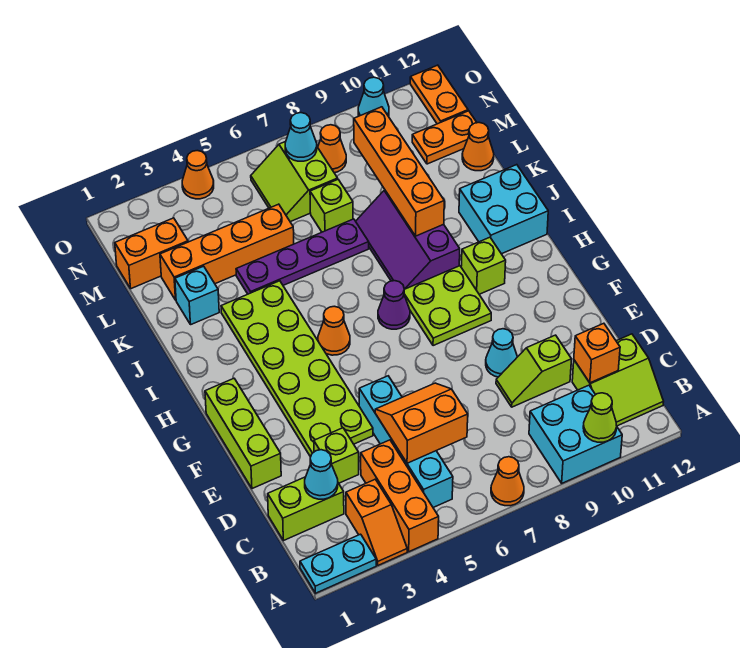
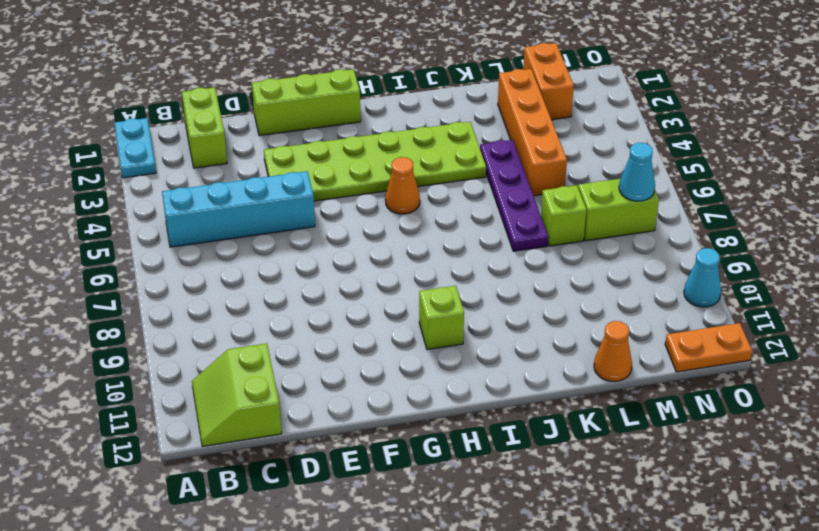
none -> orange slope A3:B3 level 1 top B
none -> orange brick A4:C4 level 1
none -> orange cone A7 level 1
none -> cyan brick A9:B10 level 1

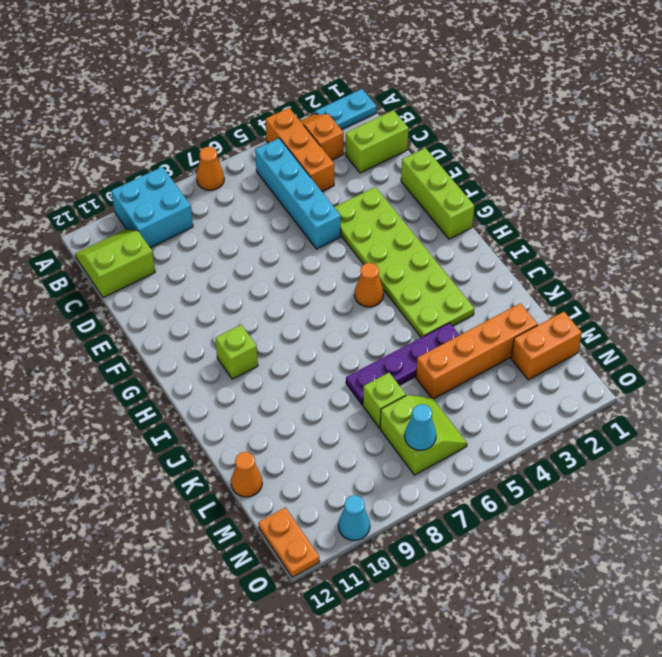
none -> lime brick D3 level 1
none -> lime slope D9:D10 level 1 top 10
none -> cyan cone E9 level 1
none -> lime plate G8:H9 level 1

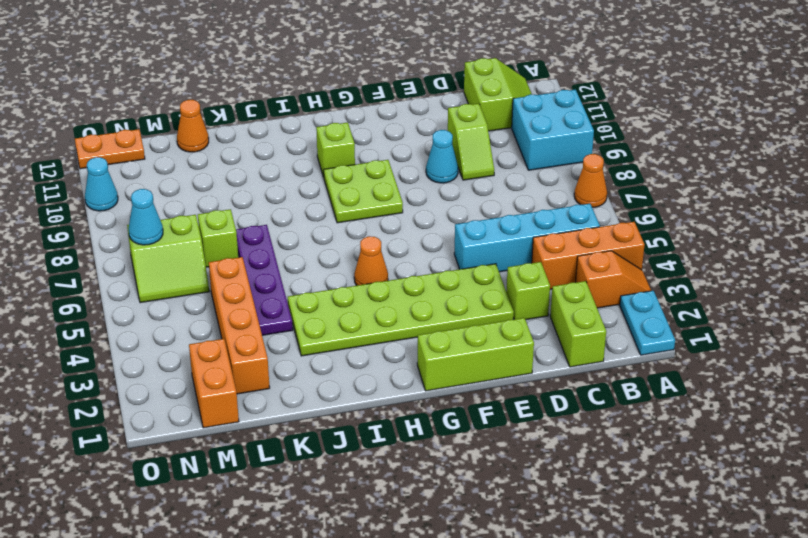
none -> purple cone H7 level 1
none -> purple slope I8:K9 level 1 top 9
none -> cyan brick I11:J12 level 1
none -> cyan brick K2 level 1

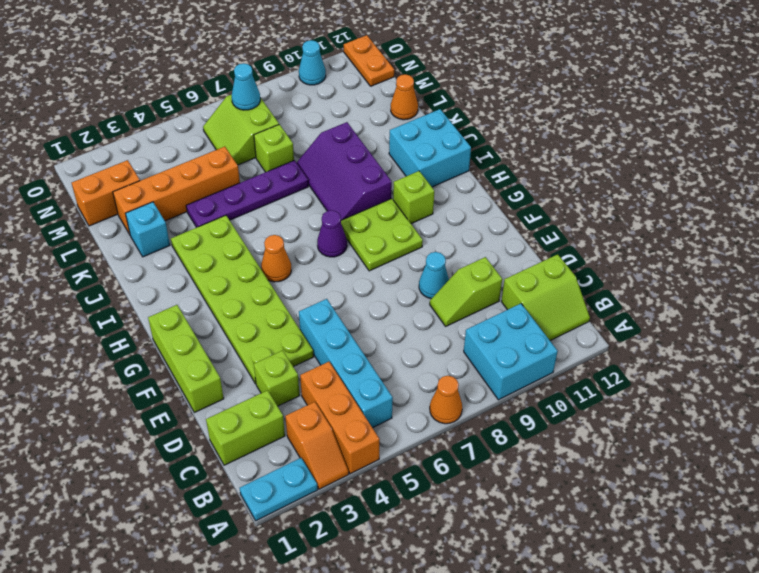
none -> orange plate M11:M12 level 1
none -> orange cone N8 level 1
none -> orange cone O4 level 1
none -> lime cone A10 level 2

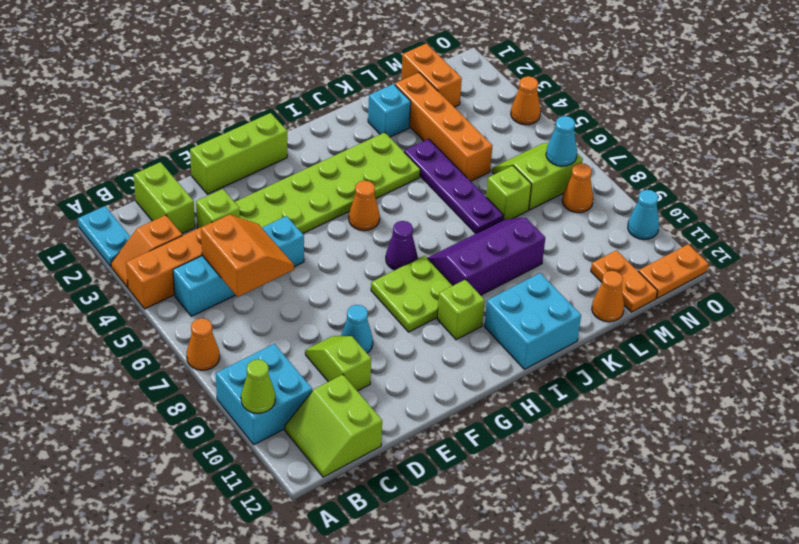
none -> cyan cone C2 level 2
none -> orange brick C11 level 2
none -> orange brick J9:M9 level 2

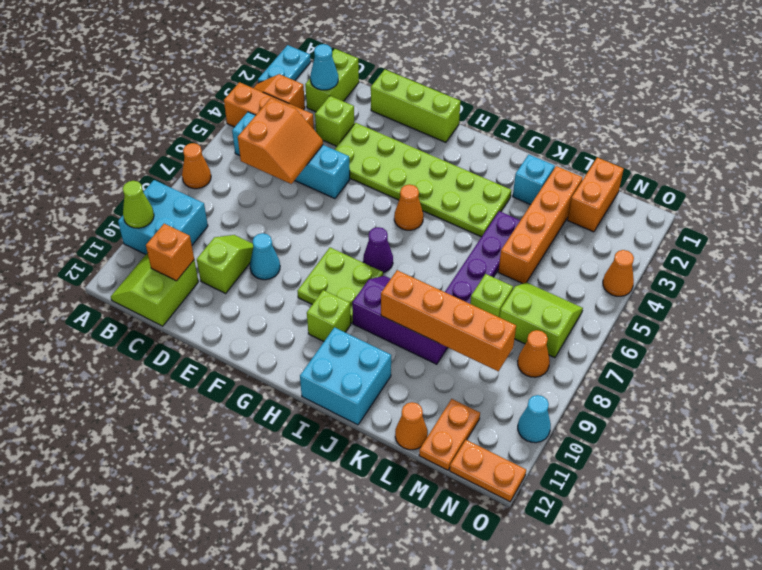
none -> cyan cone N7 level 2

